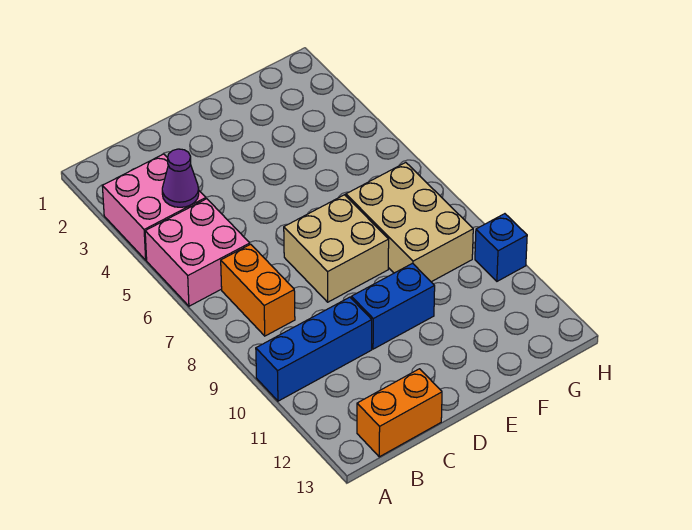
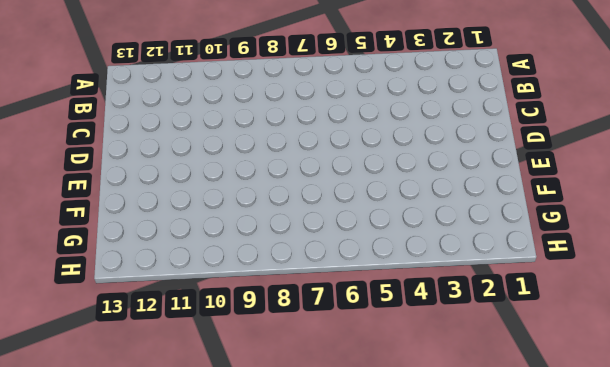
none -> pink brick A3:B4 level 1
none -> pink brick A5:B6 level 1

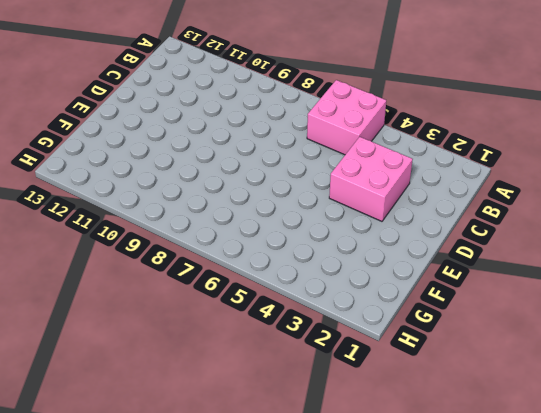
pink brick C3:D4 level 1 -> pink brick A3:B4 level 1
none -> blue brick A10:C10 level 1
none -> orange brick B7:B8 level 1

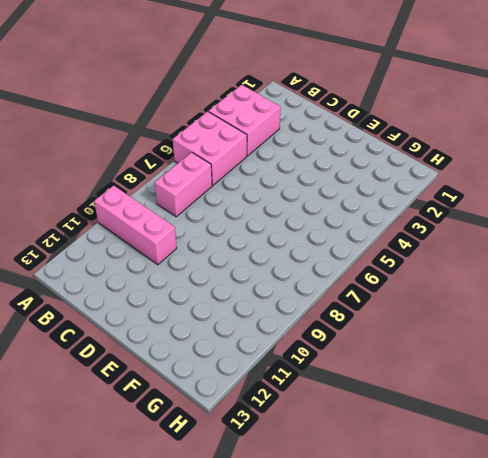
pink brick A10:C10 level 1 -> blue brick A10:C10 level 1
pink brick B7:B8 level 1 -> orange brick B7:B8 level 1
none -> orange brick B13:C13 level 1
none -> tan brick D7:E8 level 1

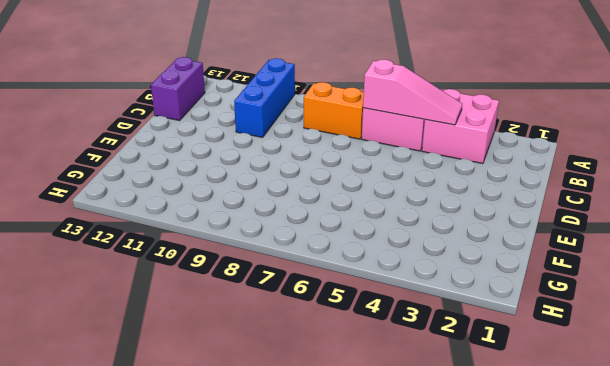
pink slope B4:B6 level 2 top 6 -> purple cone B4 level 2
purple brick B13:C13 level 1 -> orange brick B13:C13 level 1
none -> tan brick D7:E8 level 1
none -> blue brick D10:E10 level 1

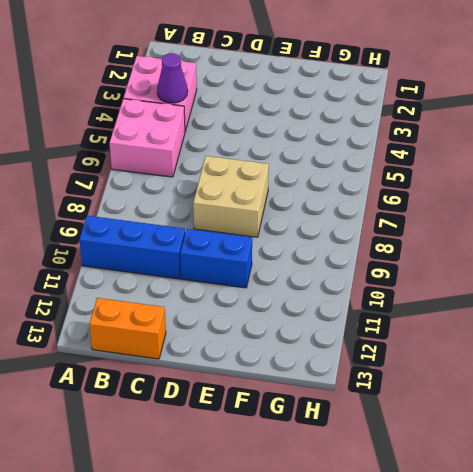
none -> orange brick B7:B8 level 1
none -> tan brick F7:G9 level 1

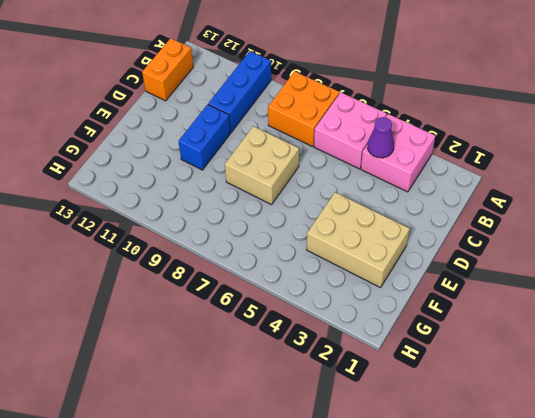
orange brick A7:B8 level 1 -> orange brick B7:B8 level 1
tan brick E2:F4 level 1 -> tan brick F7:G9 level 1
none -> blue brick H10 level 1

